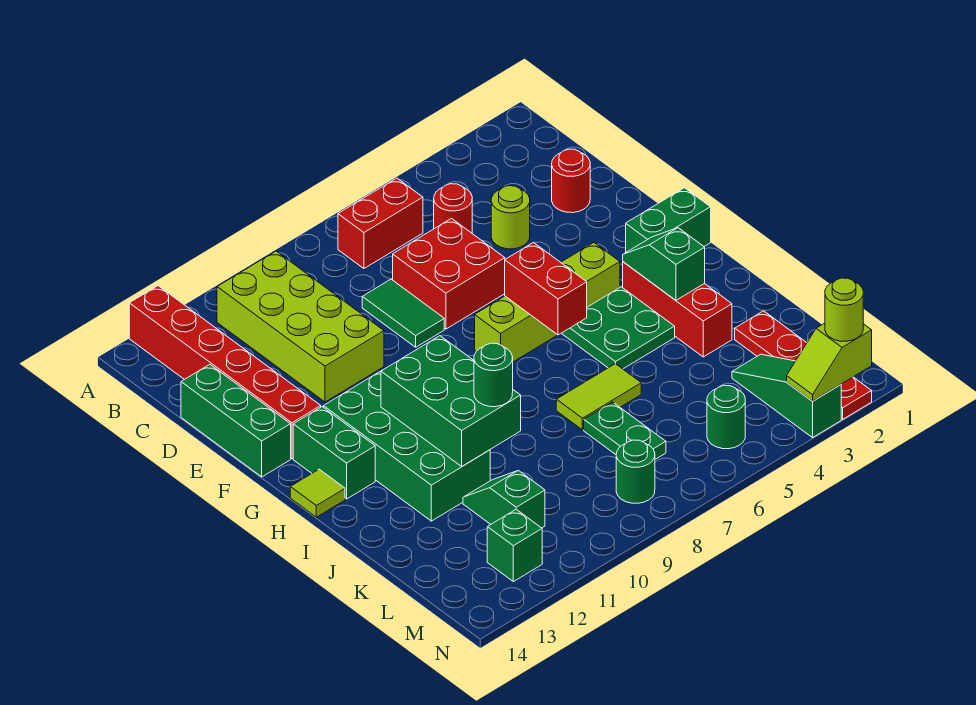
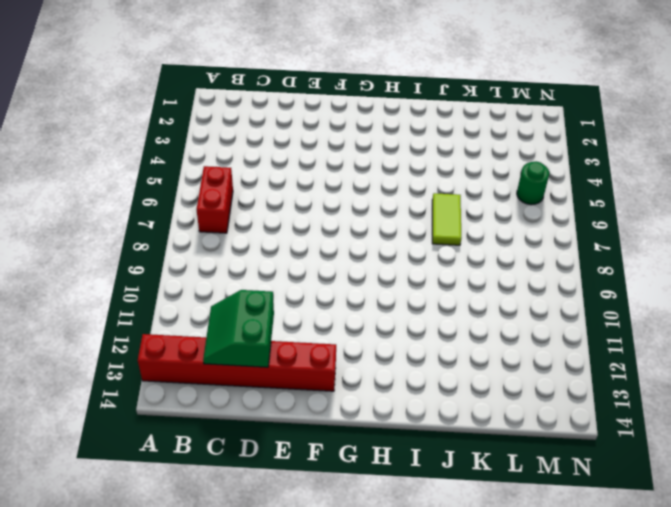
green slope C12:D13 level 2 top D -> none
none -> lime brick B10:E11 level 1
none -> red round brick C5 level 1
none -> red round brick D2 level 1
none -> lime round brick D4 level 1

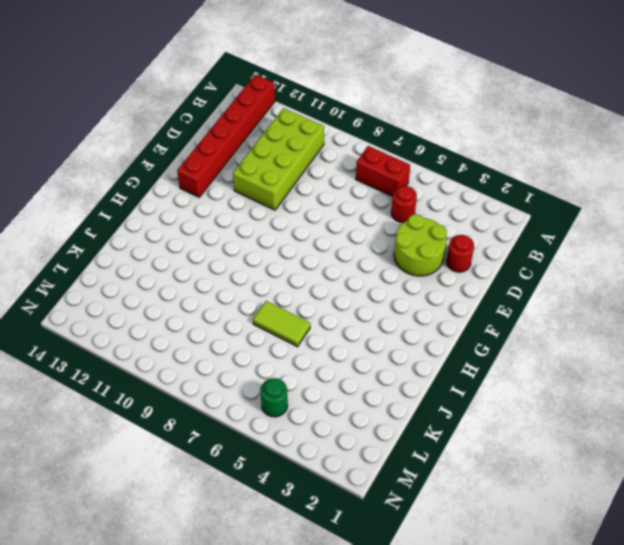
lime round brick D3:E4 level 1 -> lime round brick D4 level 1
none -> red brick D6:E7 level 1
none -> green tile D8:E8 level 1
none -> green brick D14:F14 level 1
none -> green brick G1:G2 level 1

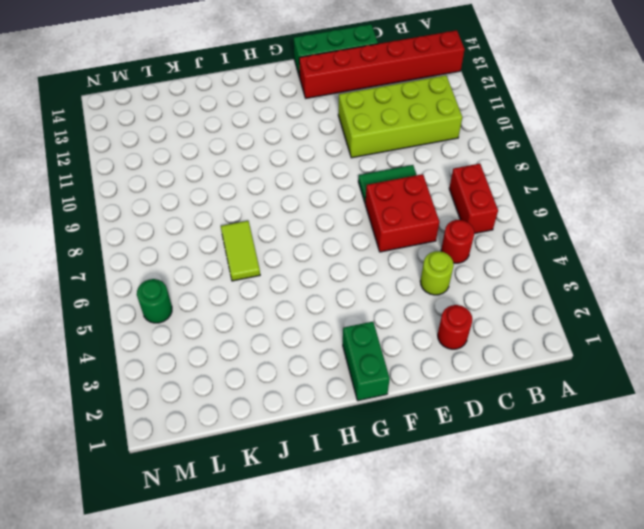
none -> lime brick G4:G7 level 1
none -> green brick G11:J12 level 1
none -> green brick G13:H13 level 1
none -> red brick H3:J3 level 1

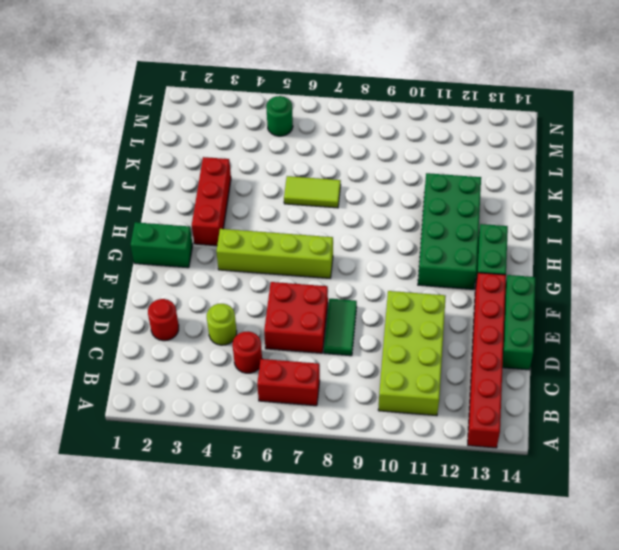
none -> green plate H4:I5 level 1
none -> lime tile H14 level 1
none -> red plate K2:N2 level 1
none -> green plate K7:L7 level 1

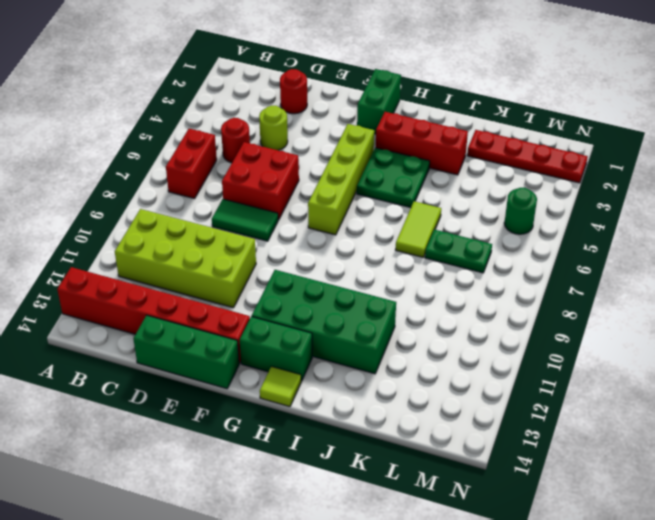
none -> green slope K11:L11 level 1 top L
none -> green slope L3:N3 level 1 top N
none -> green round brick M8 level 1
none -> green brick M12 level 1

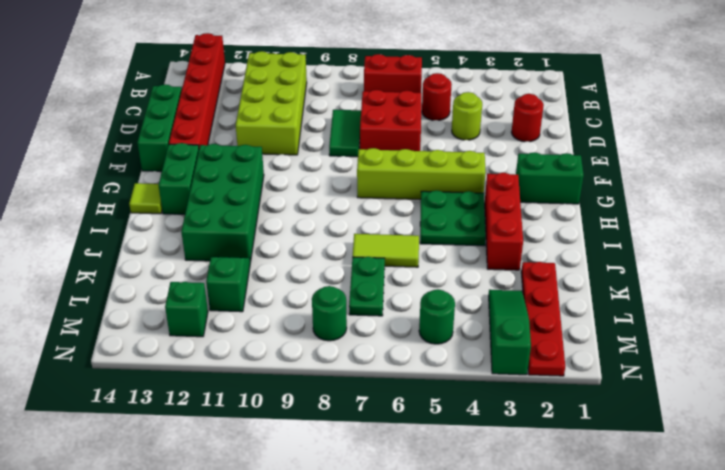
none -> red brick G6:H6 level 2
none -> green slope H3:I3 level 2 top I
none -> green brick H10:J11 level 2
none -> lime slope N2:N3 level 2 top 2

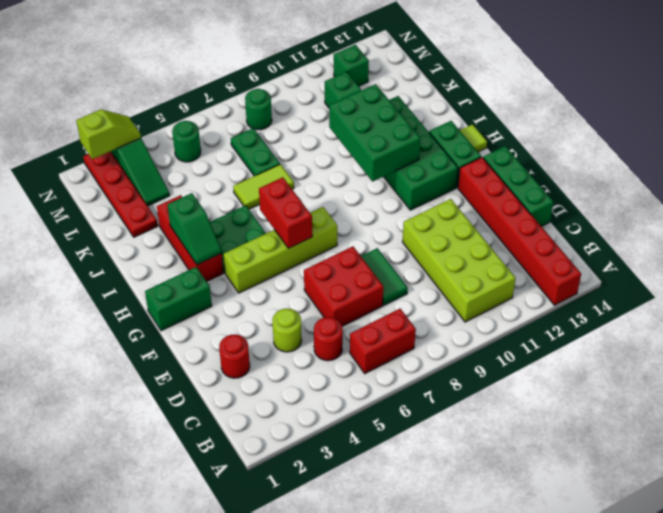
none -> green round brick J10 level 3
none -> lime round brick N2 level 3

